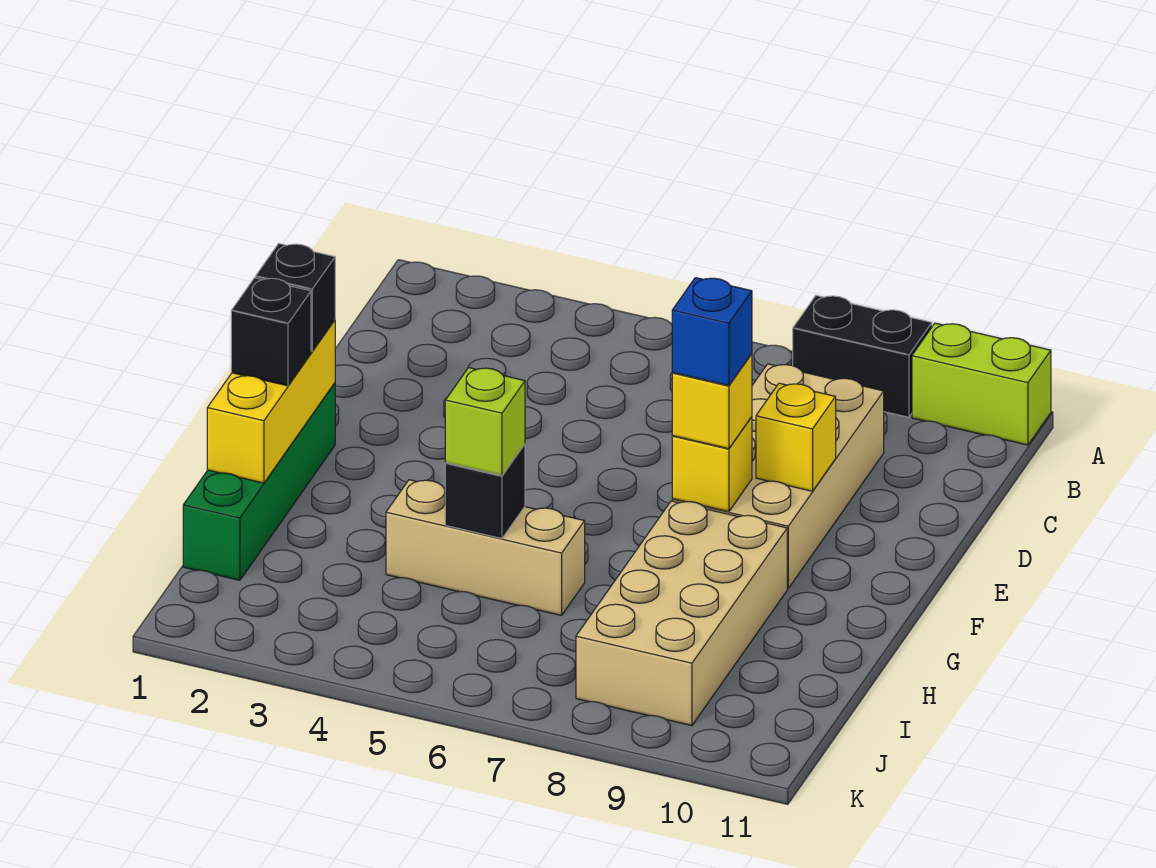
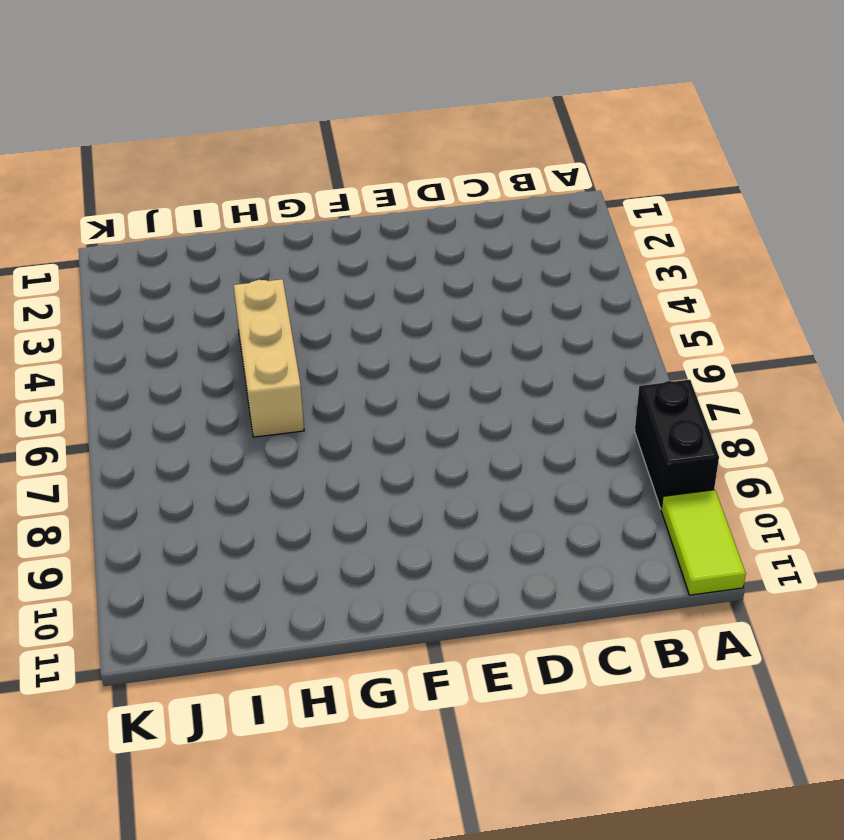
lime tile A10:A11 level 1 -> lime brick A10:A11 level 1
none -> tan brick C8:F9 level 1
none -> green brick F1:I1 level 1
none -> tan brick G8:J9 level 1

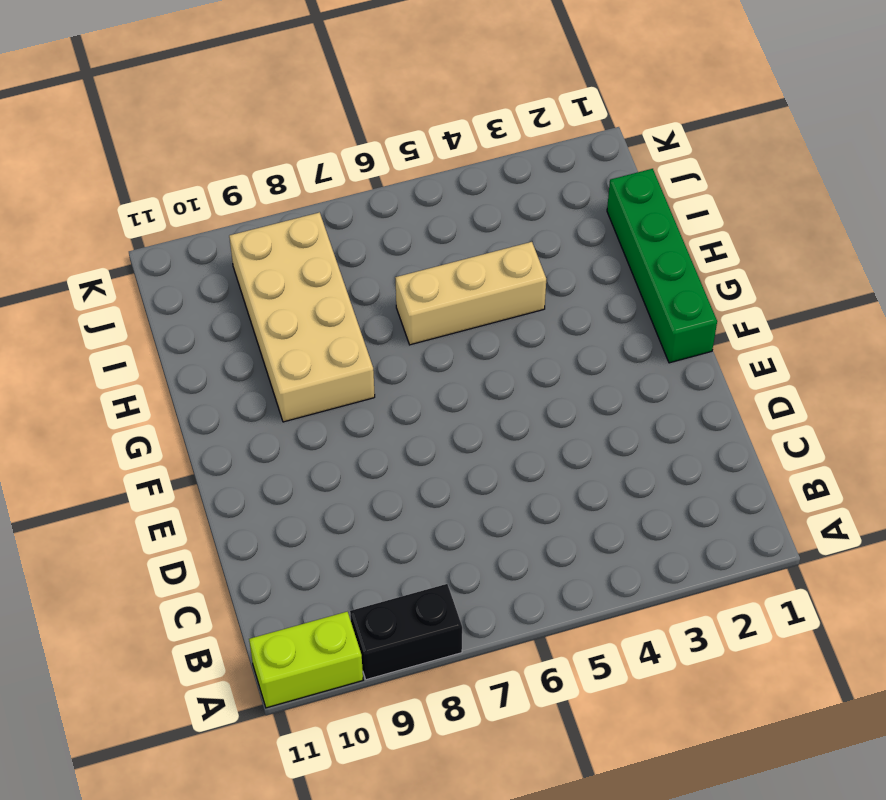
none -> tan brick C8:F9 level 1
none -> yellow brick E9 level 2
none -> yellow brick F1:H1 level 2

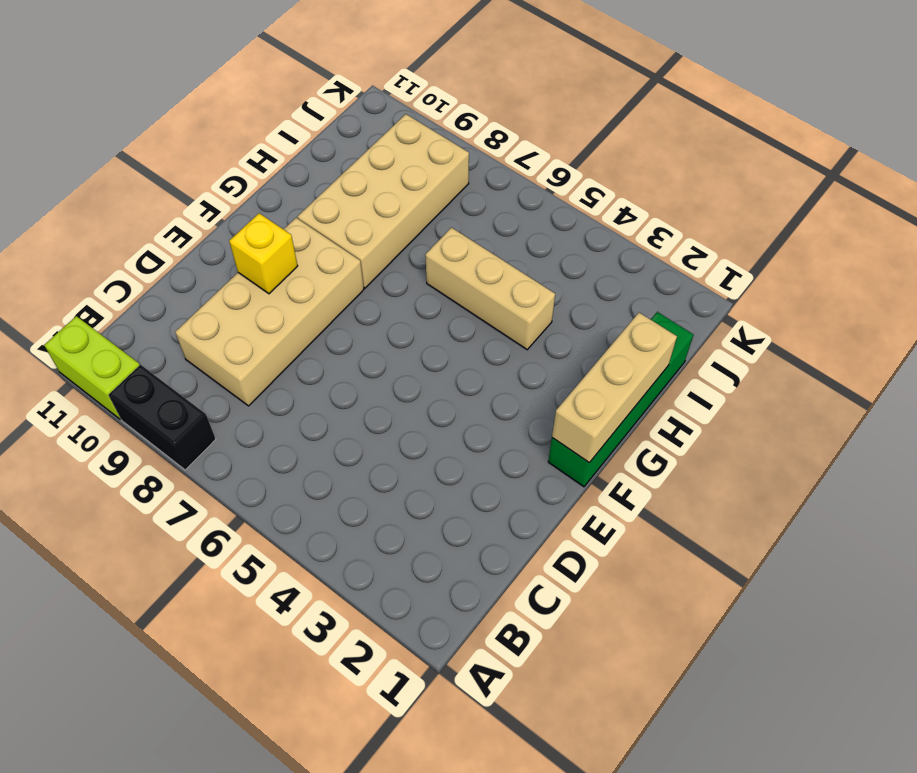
tan brick F1:H1 level 2 -> yellow brick F1:H1 level 2
none -> yellow brick F8 level 2
none -> black brick H5 level 2
none -> black brick F1 level 3

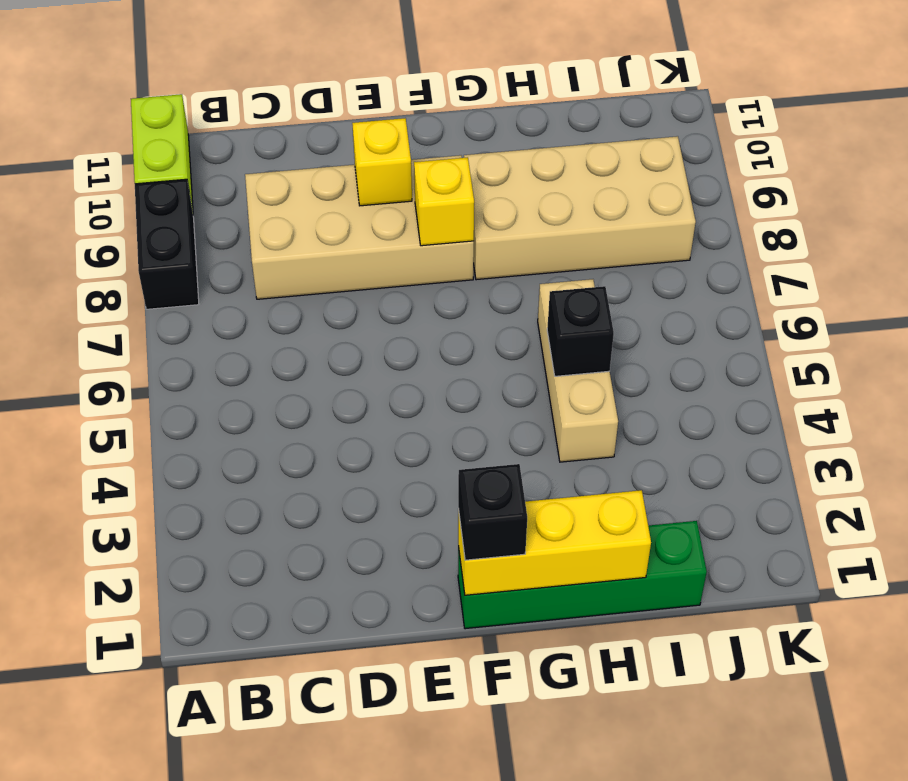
none -> yellow brick F8 level 3
none -> black brick G1 level 3
none -> lime brick H5 level 3

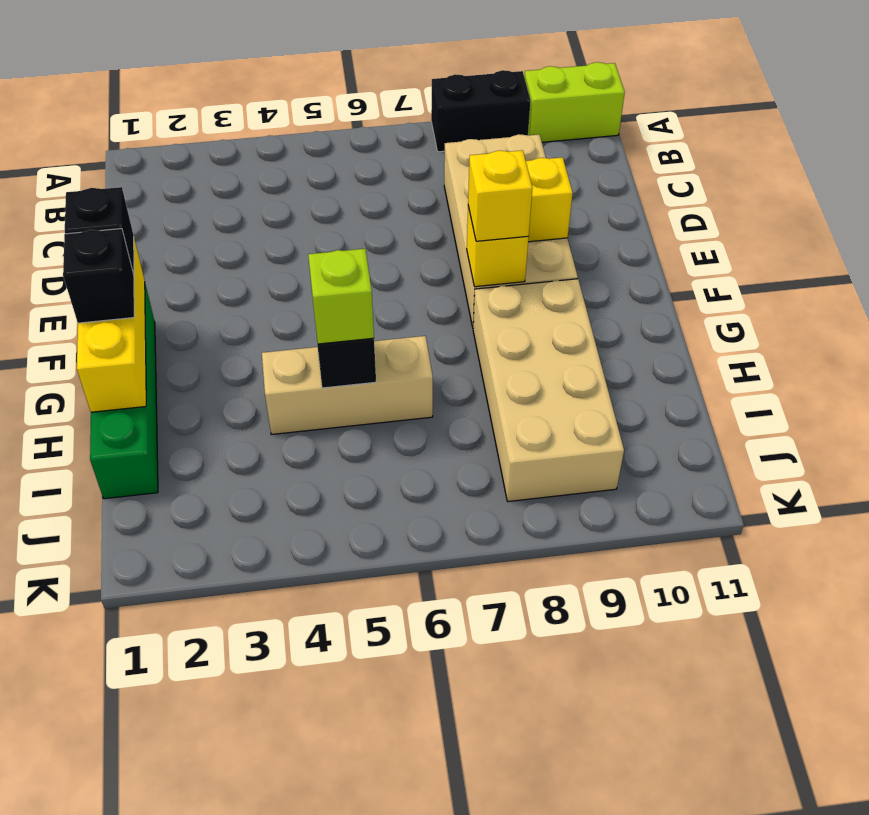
none -> blue brick F8 level 4

